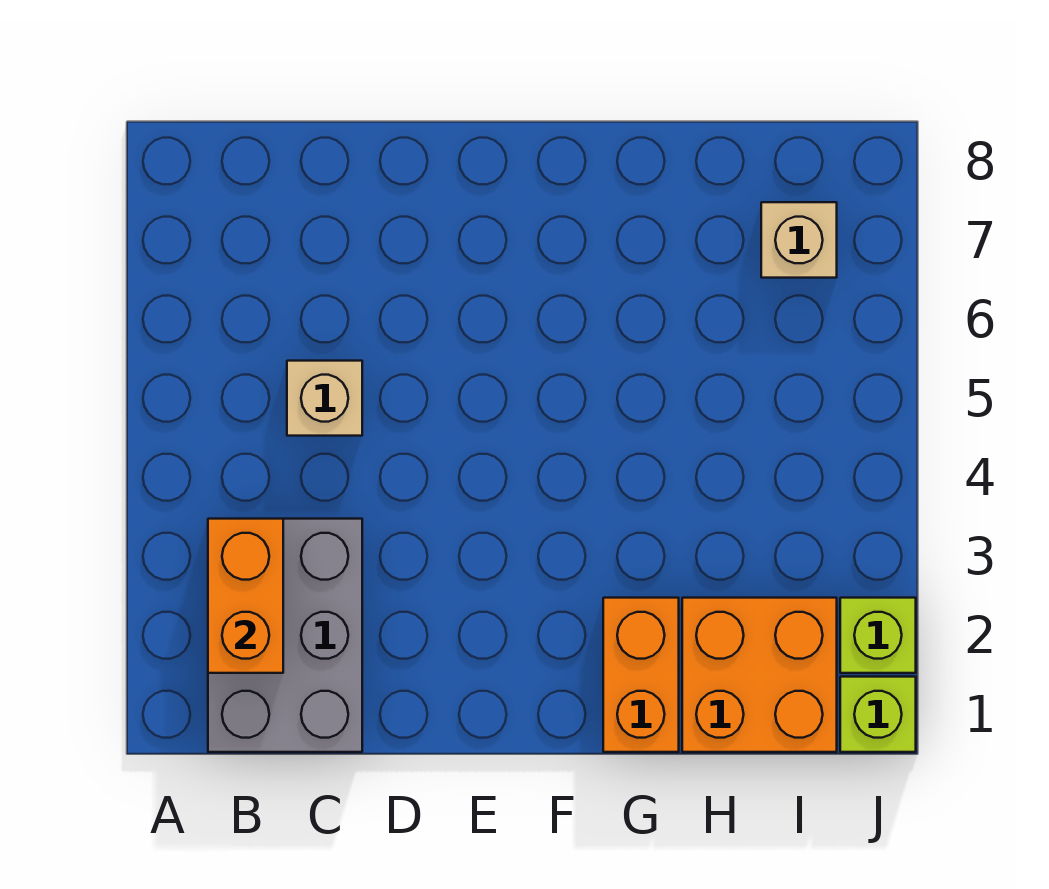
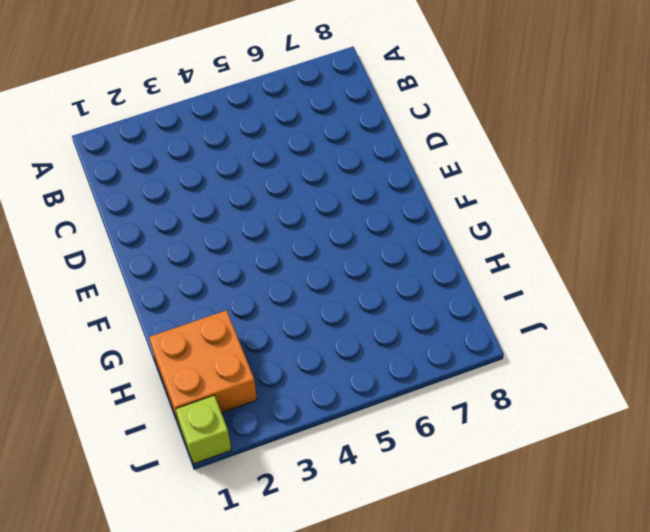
none -> grey brick B1:C3 level 1
none -> tan brick C5 level 1

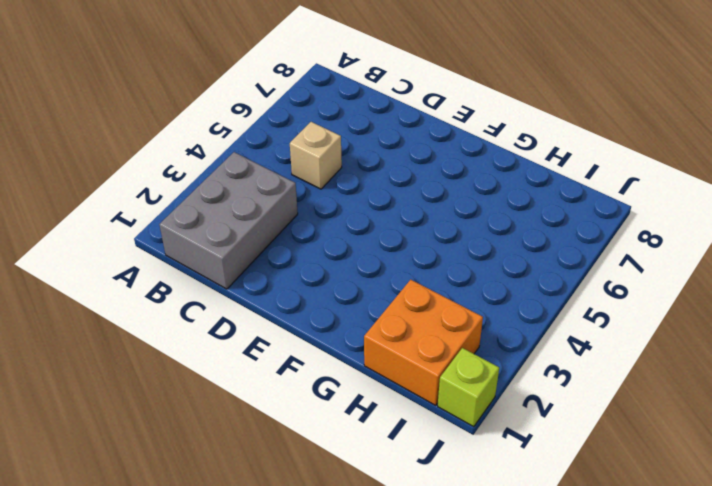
none -> orange brick G1:G2 level 1
none -> tan brick I7 level 1

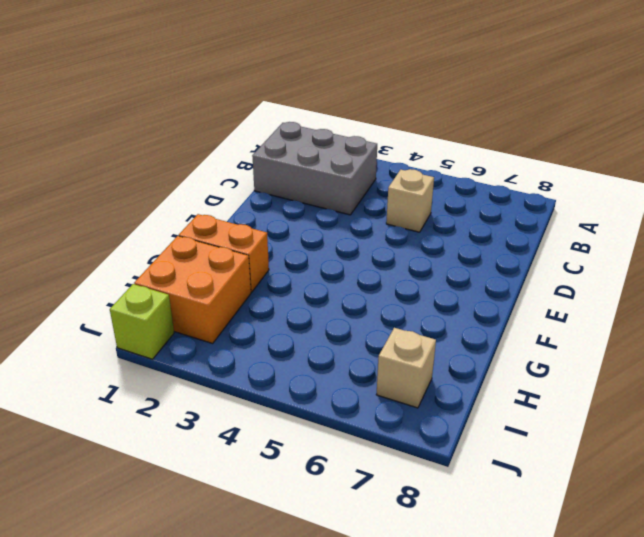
none -> lime brick J2 level 1
none -> orange brick B2:B3 level 2

